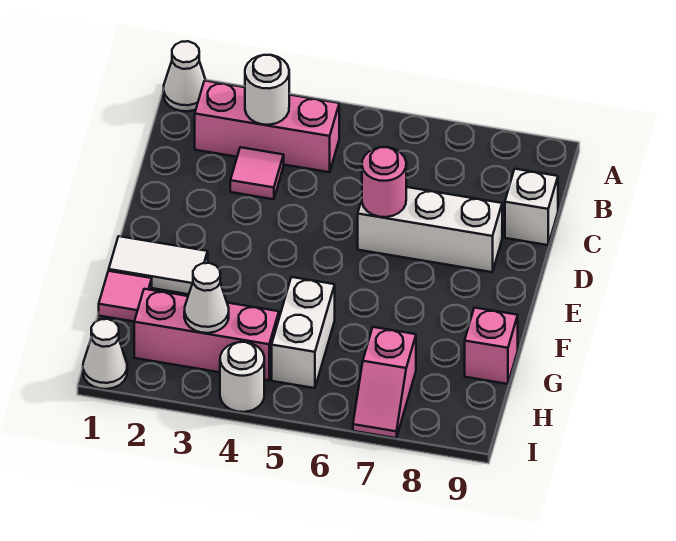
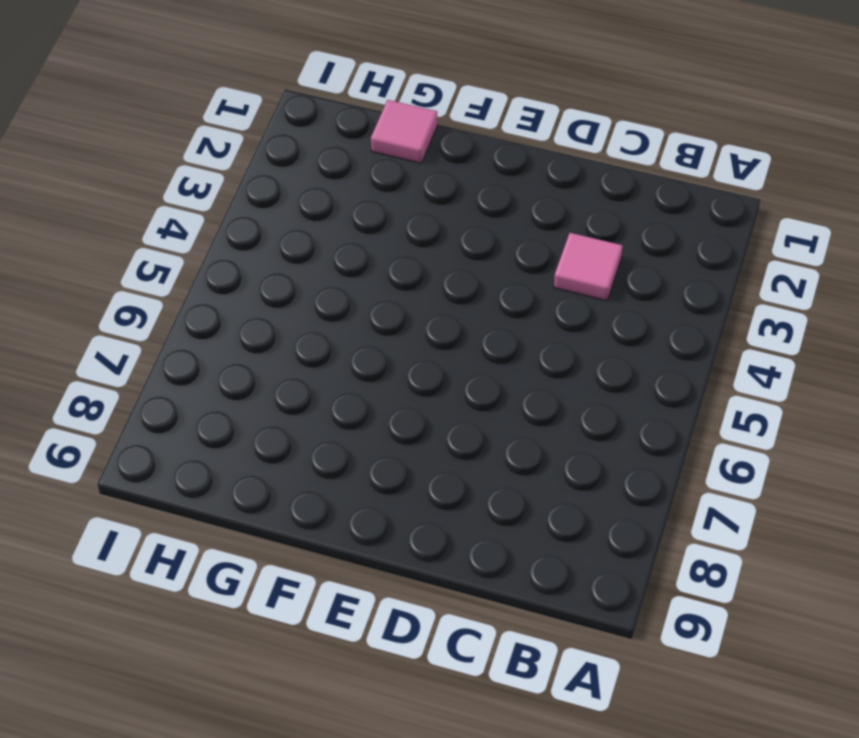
none -> white cone A1 level 1
none -> pink brick B2:B4 level 1
none -> white brick C9 level 1

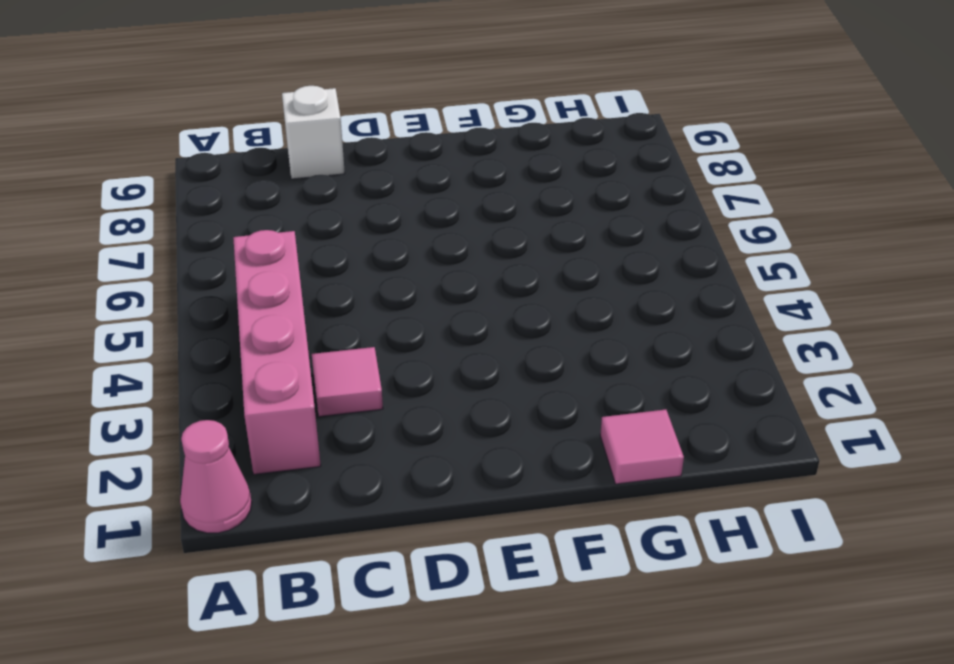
pink cone A1 level 1 -> white cone A1 level 1
pink brick B2:B5 level 1 -> pink brick B2:B4 level 1
none -> white brick D6:D8 level 1
none -> white tile F1:F2 level 1
none -> white brick G5:H5 level 1

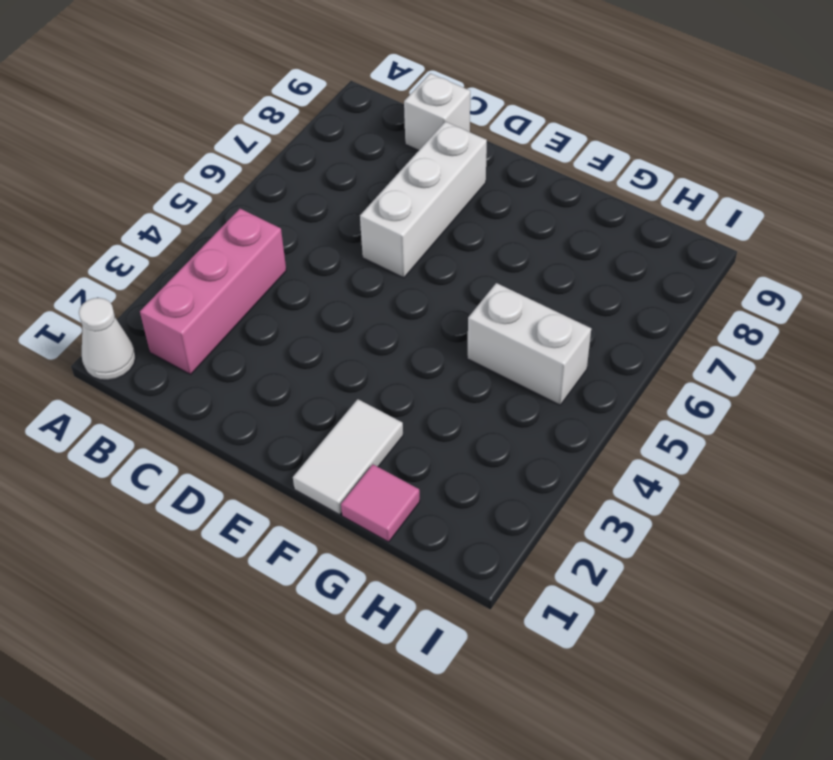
none -> pink tile C3 level 1
none -> pink brick G9 level 1
none -> pink brick H2:H4 level 1

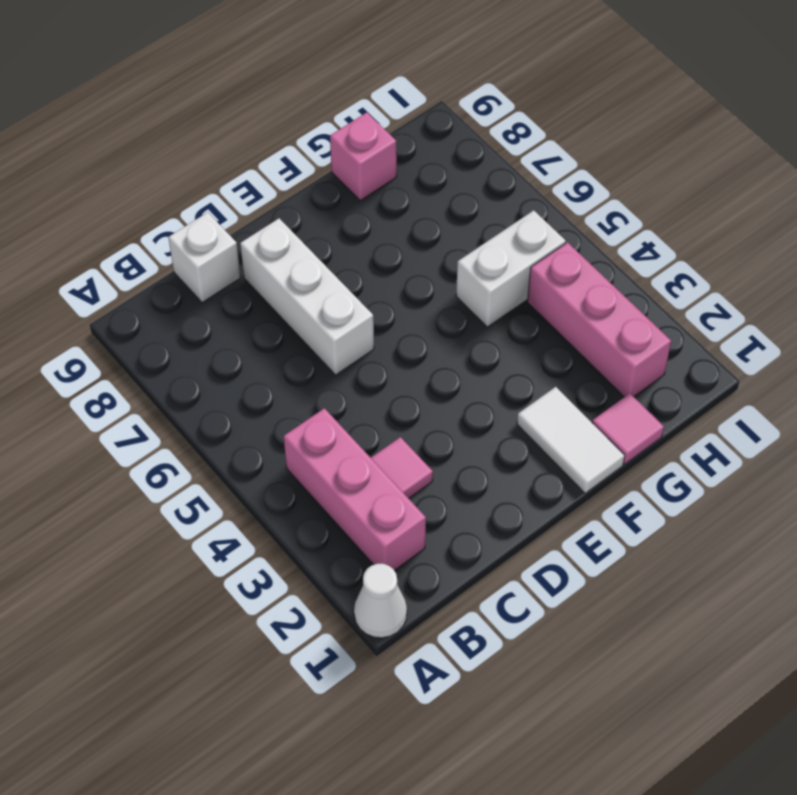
none -> pink slope H7:I7 level 1 top H
none -> white cone I1 level 1
none -> white round brick I4 level 1

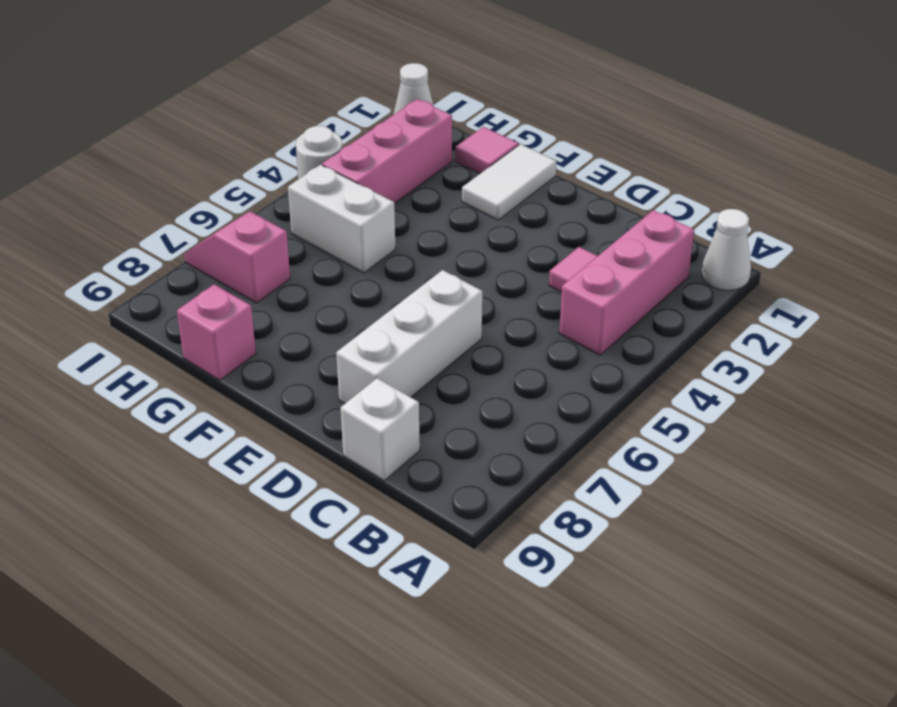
none -> white round brick B3 level 2
none -> pink round brick D6 level 2
none -> white cone H3 level 2

